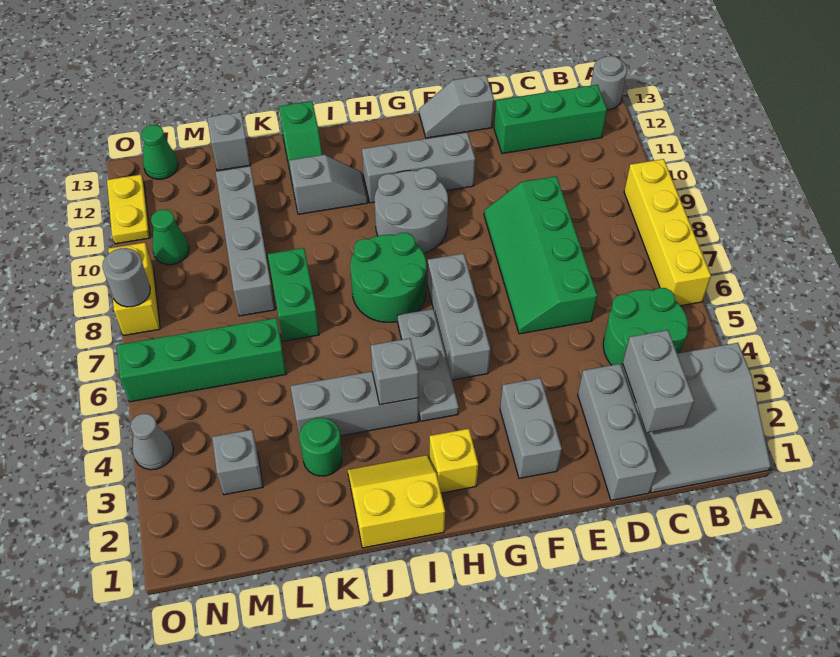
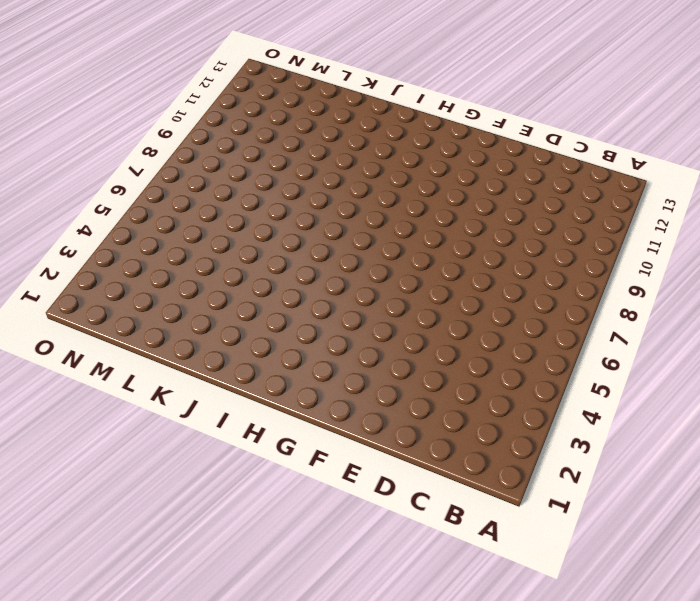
none -> grey slope A1:C3 level 1 top 3
none -> yellow brick A6:A9 level 1
none -> grey round brick A13 level 1
none -> green round brick B4:C5 level 1

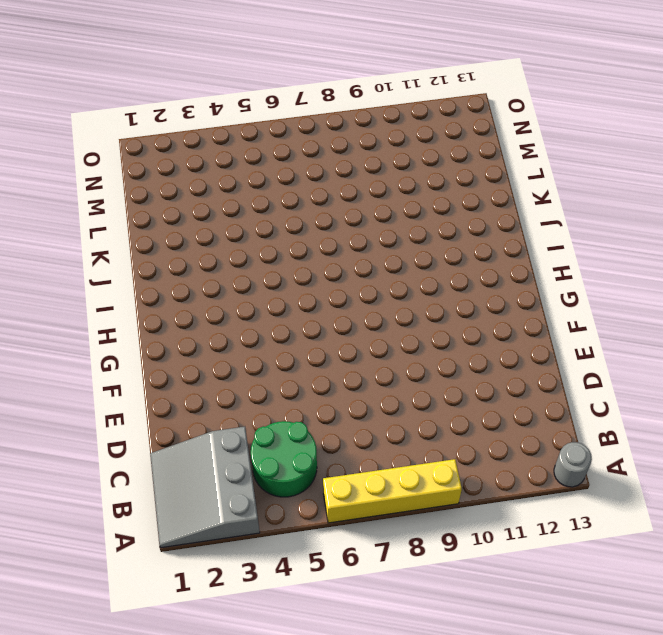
none -> green brick B12:D12 level 1
none -> grey brick D1:D3 level 1
none -> green slope D6:E9 level 1 top D
none -> grey slope E13:F13 level 1 top E

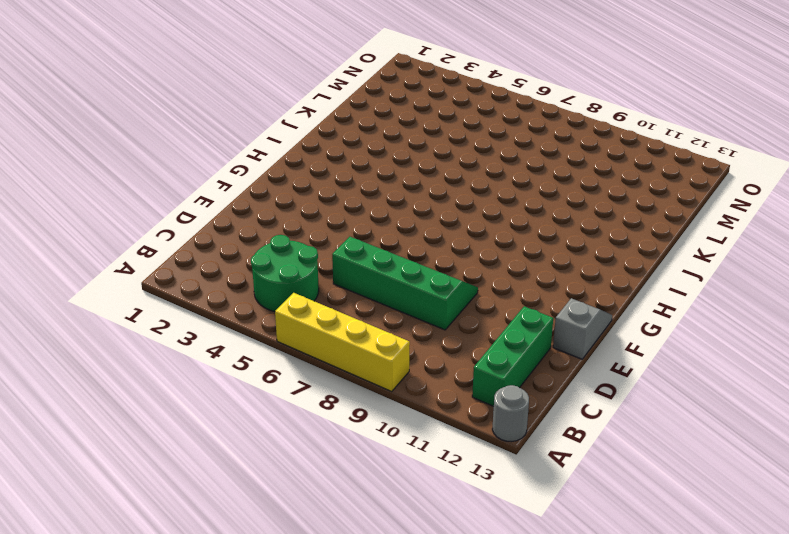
none -> grey slope A1:C3 level 1 top 3
none -> grey brick D1:D3 level 1
none -> grey brick F2:F3 level 1
none -> grey brick F11:H11 level 1

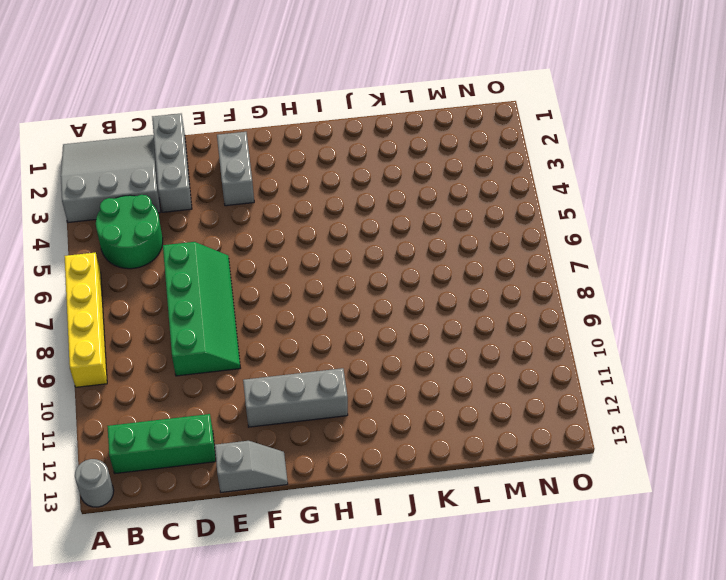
none -> grey brick G5:G7 level 1
none -> grey round brick G9:H10 level 1
none -> yellow brick H2 level 1
none -> grey plate H4:H6 level 1

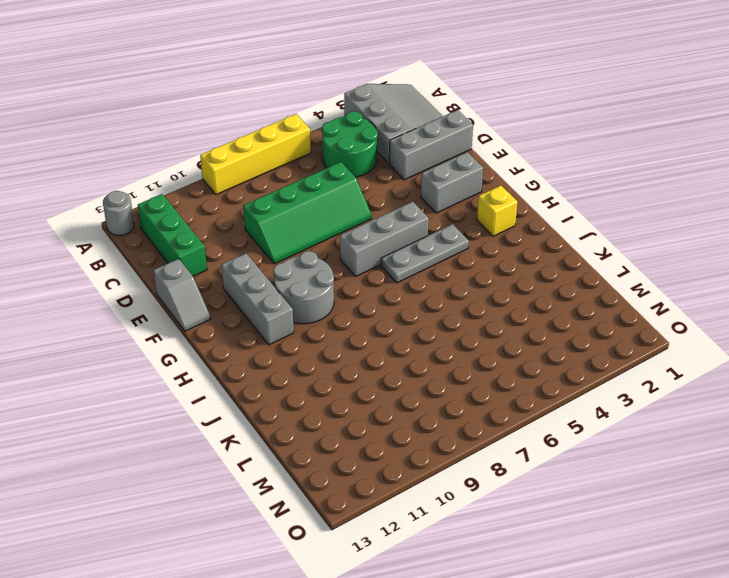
none -> green round brick H7:I8 level 1
none -> yellow slope I1:J2 level 1 top 1
none -> grey brick I4:K4 level 1
none -> grey slope I11:J11 level 1 top J

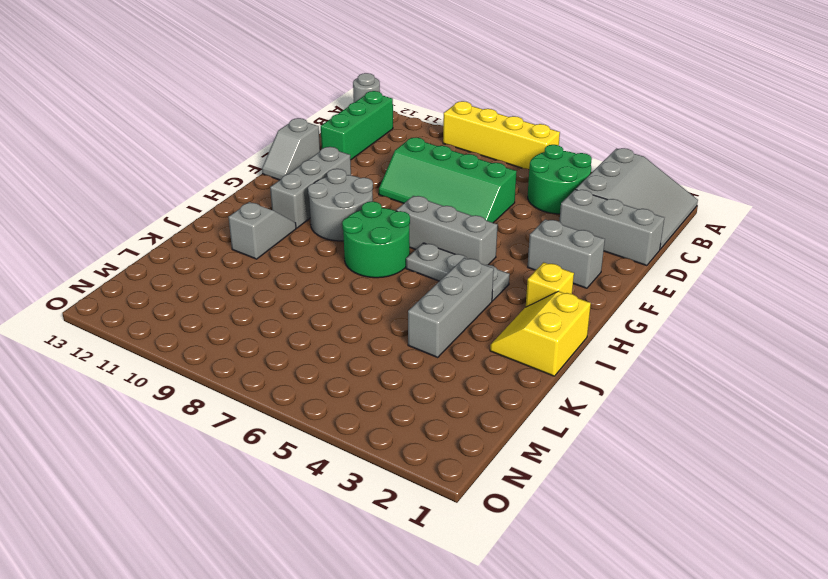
none -> green slope J12:J13 level 1 top 13
none -> green round brick K3 level 1
none -> green brick K7:K8 level 1
none -> green brick L6:O6 level 1

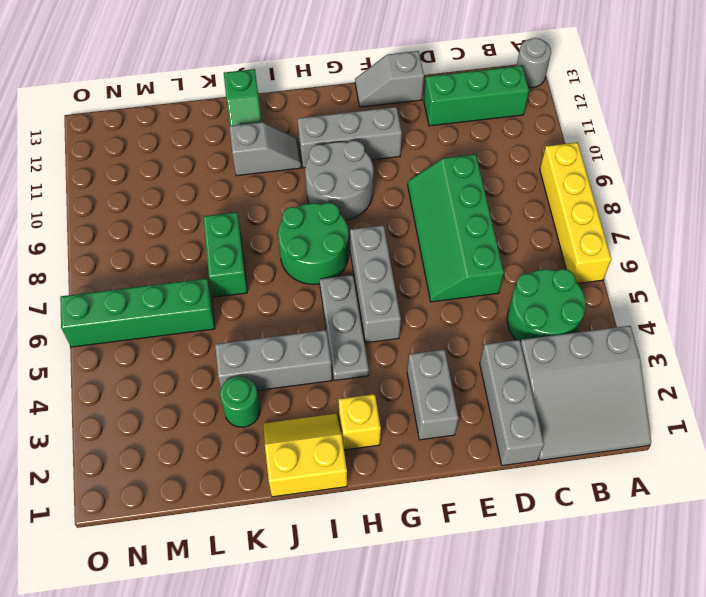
none -> grey brick L8:L11 level 1
none -> grey brick L13 level 1
none -> grey brick M3 level 1
none -> green cone N10 level 1

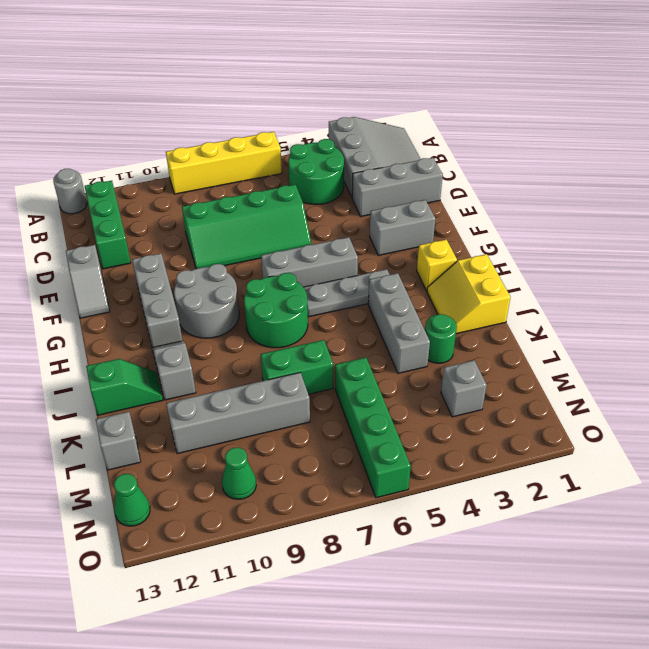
none -> grey cone O4 level 1
none -> yellow brick O8:O9 level 1
none -> yellow plate O11:O12 level 1
none -> grey brick C2:C3 level 2

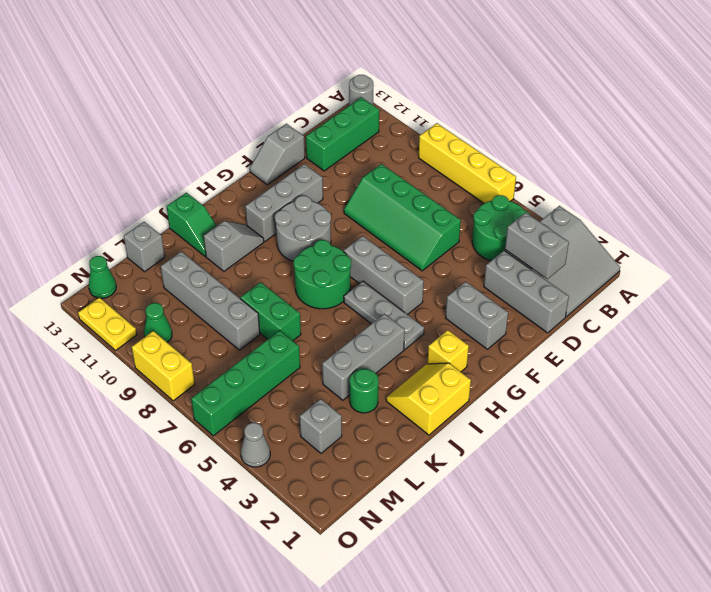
none -> grey brick I4 level 2
none -> grey round brick O8 level 2

